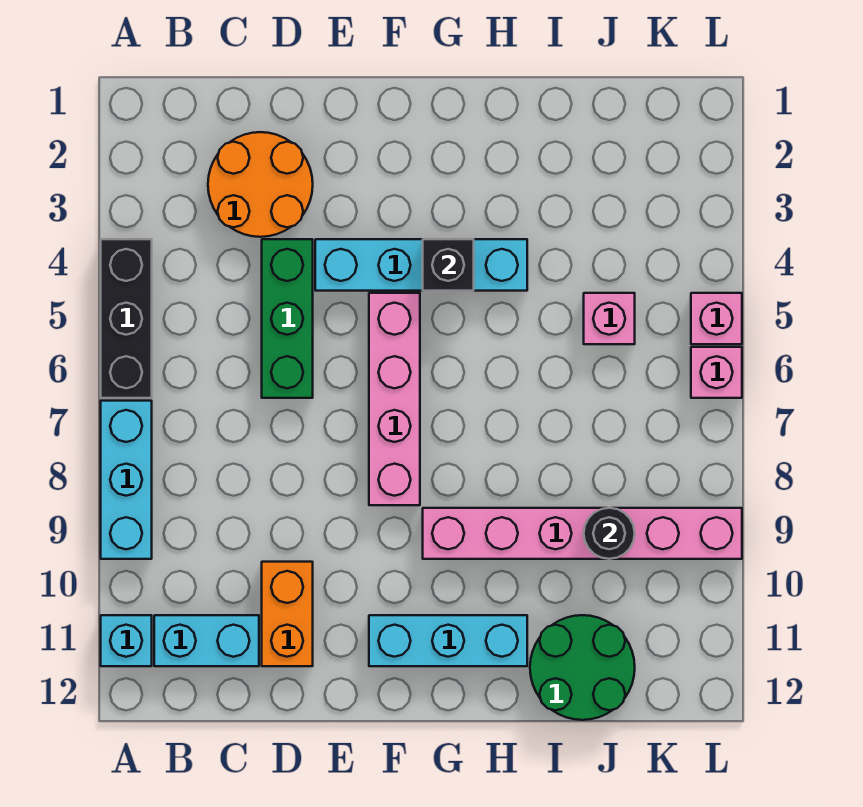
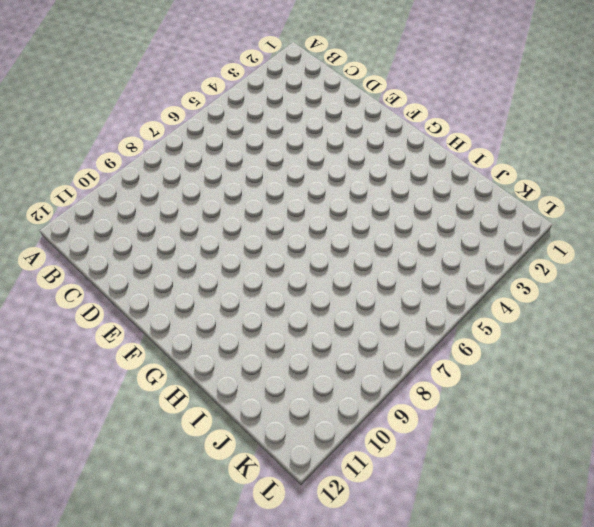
none -> black brick A4:A6 level 1
none -> cyan brick A7:A9 level 1
none -> cyan brick A11 level 1

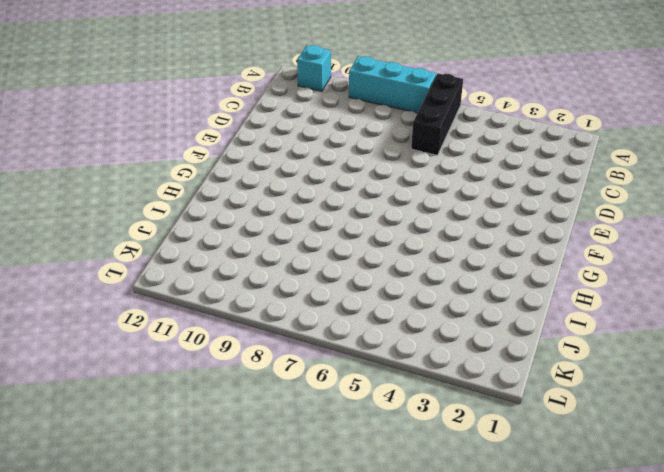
black brick A6:C6 level 1 -> black brick A4:A6 level 1
none -> cyan brick B11:C11 level 1
none -> orange round brick C2:D3 level 1
none -> green brick D4:D6 level 1

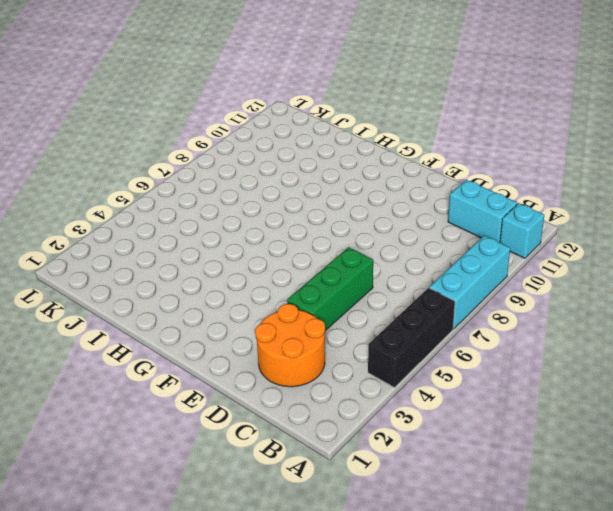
none -> orange brick D10:D11 level 1
none -> cyan brick E4:H4 level 1
none -> pink brick F5:F8 level 1

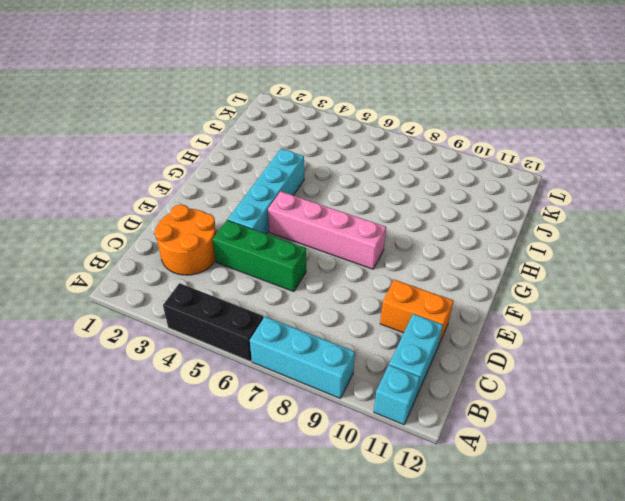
none -> cyan brick F11:H11 level 1
none -> pink brick G9:L9 level 1
none -> green round brick I11:J12 level 1

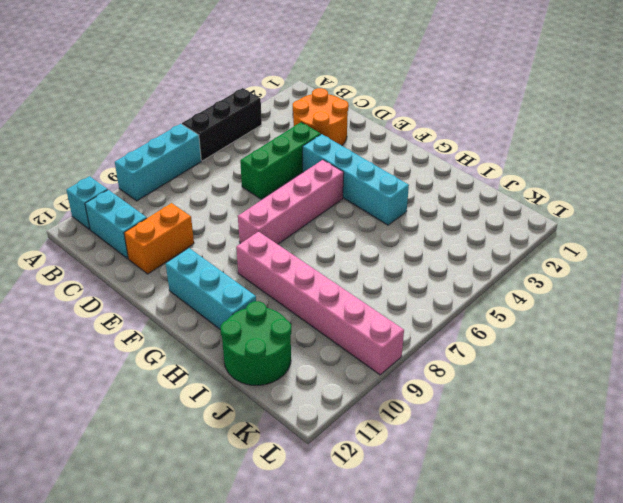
none -> pink brick J5 level 1
none -> pink brick L5 level 1
none -> pink brick L6 level 1

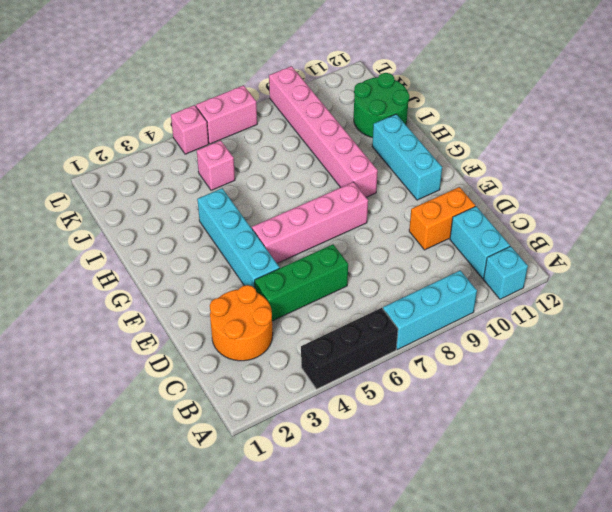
pink brick L6:L7 level 1 -> pink brick L6 level 1
none -> black brick G4 level 2
none -> black round brick J9 level 2

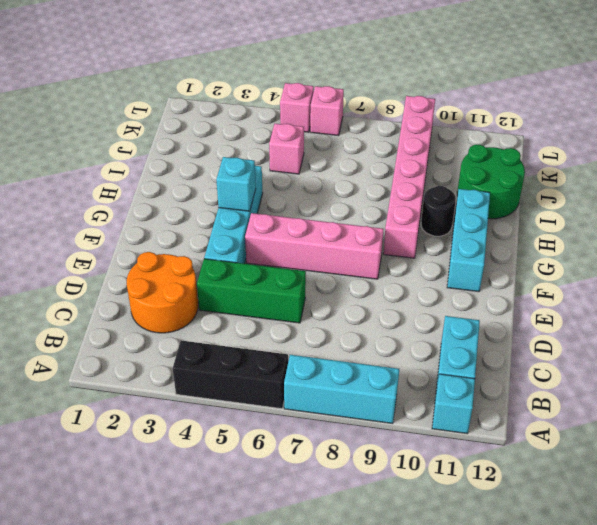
cyan brick G4 level 2 -> black brick G4 level 2
black round brick H10 level 1 -> black round brick J9 level 2
none -> orange brick D10:D11 level 1

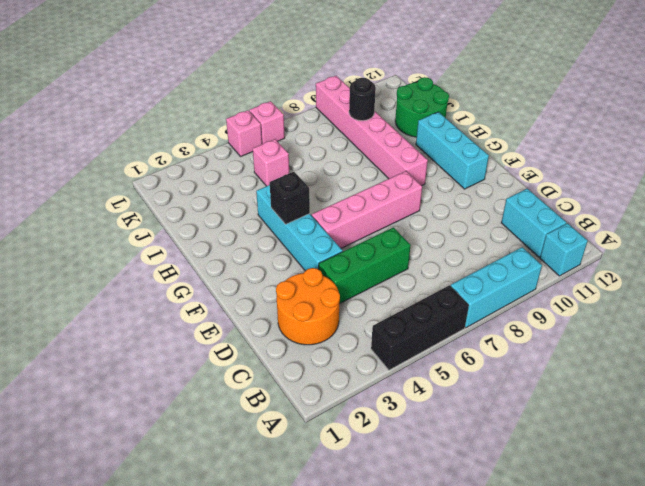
none -> orange brick D10:D11 level 1

